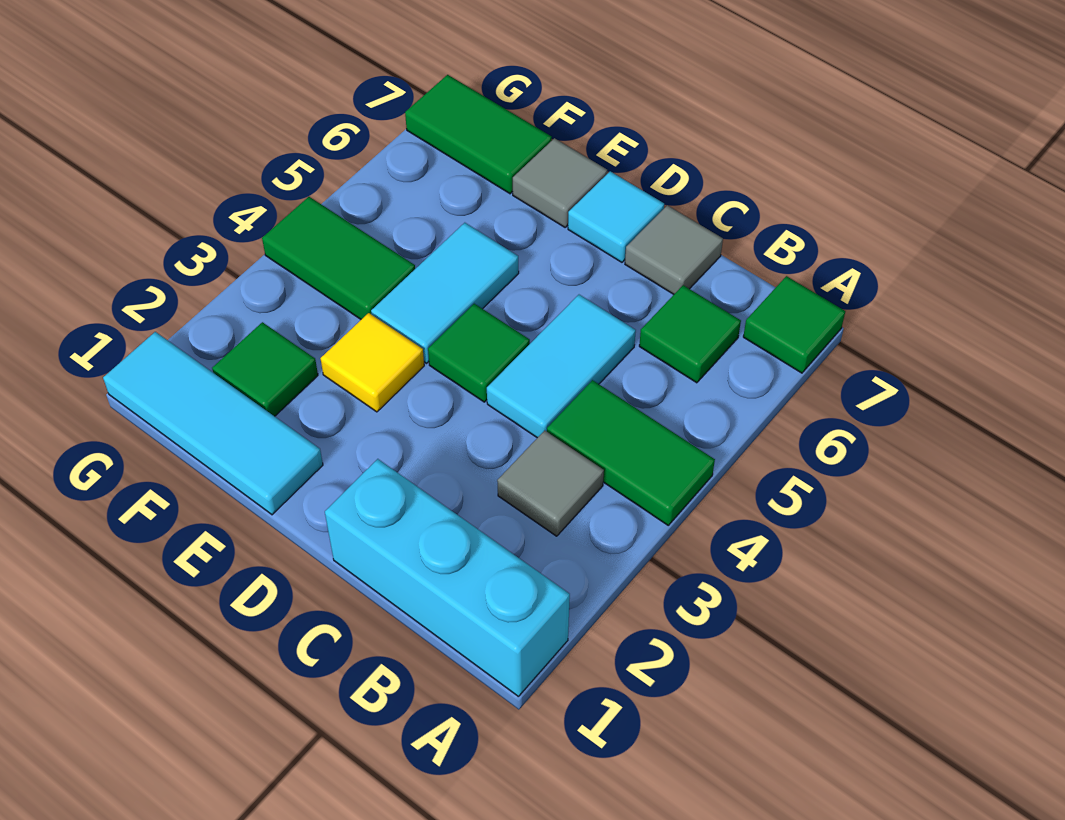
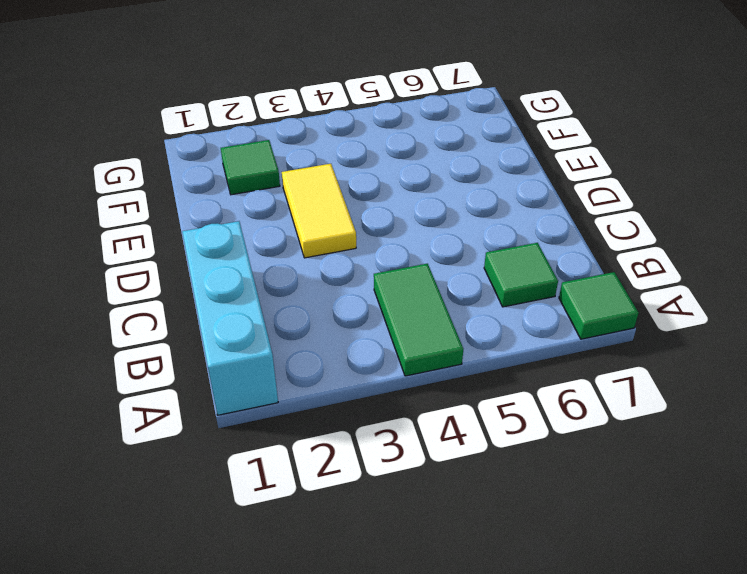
yellow tile D3:E3 level 1 -> yellow tile E3 level 1
none -> grey tile B3 level 1
none -> cyan tile C4:C5 level 1
none -> grey tile C7 level 1

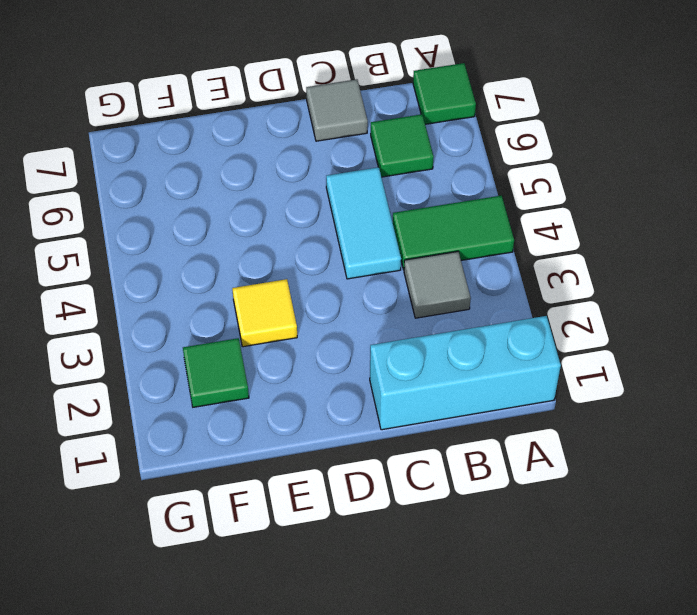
none -> green tile D4 level 1
none -> cyan tile D7 level 1
none -> cyan tile E1:G1 level 1

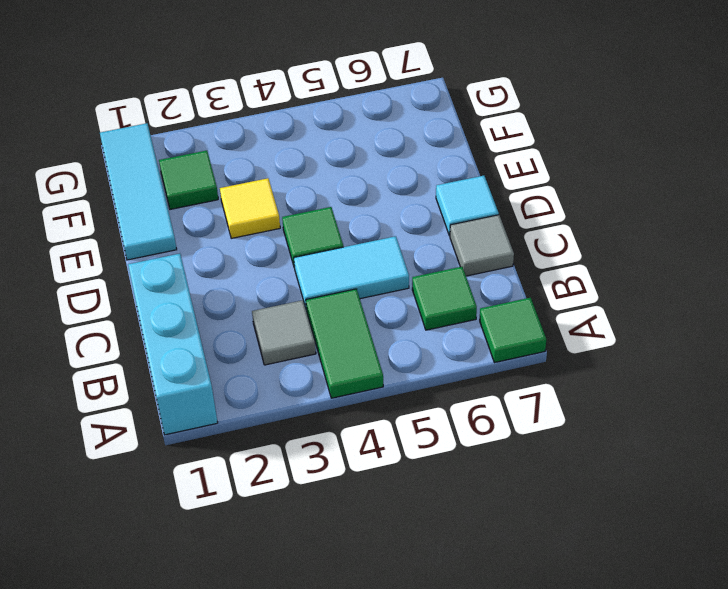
none -> cyan tile E4:E5 level 1
none -> grey tile E7 level 1
none -> green tile F4:G4 level 1

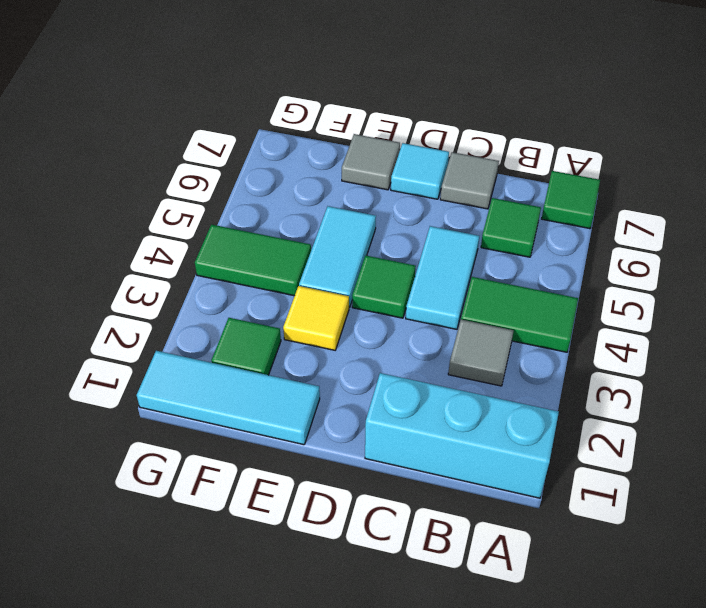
none -> green tile F7:G7 level 1

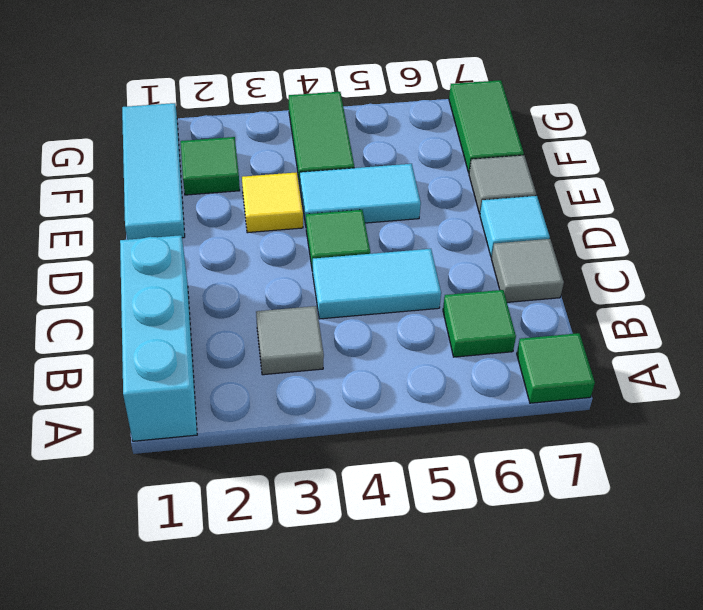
none -> green tile A4:B4 level 1

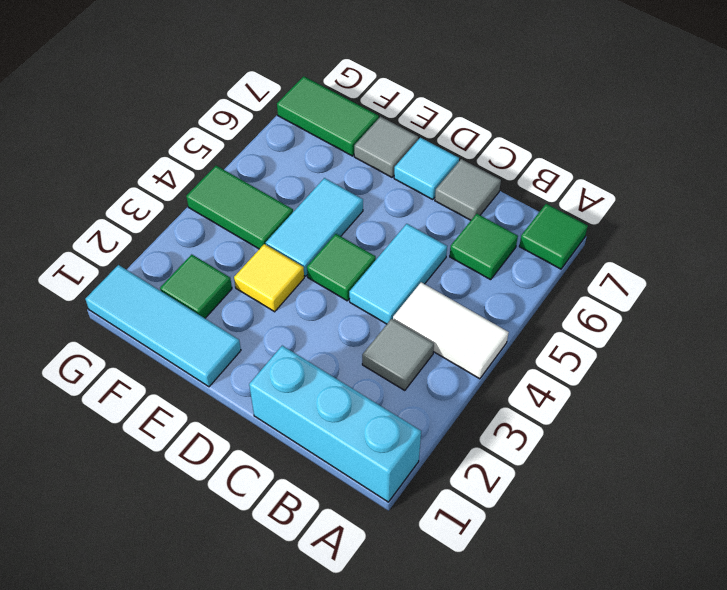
white tile A4:B4 level 1 -> green tile A4:B4 level 1

